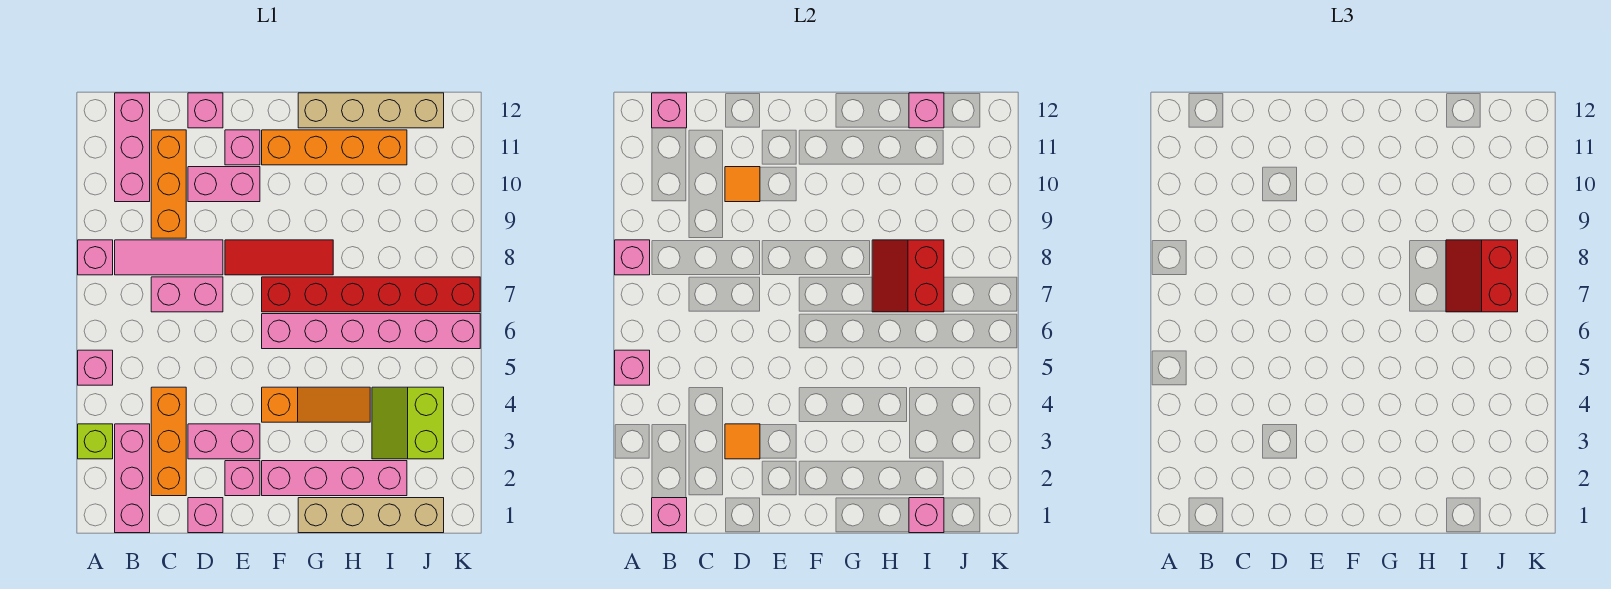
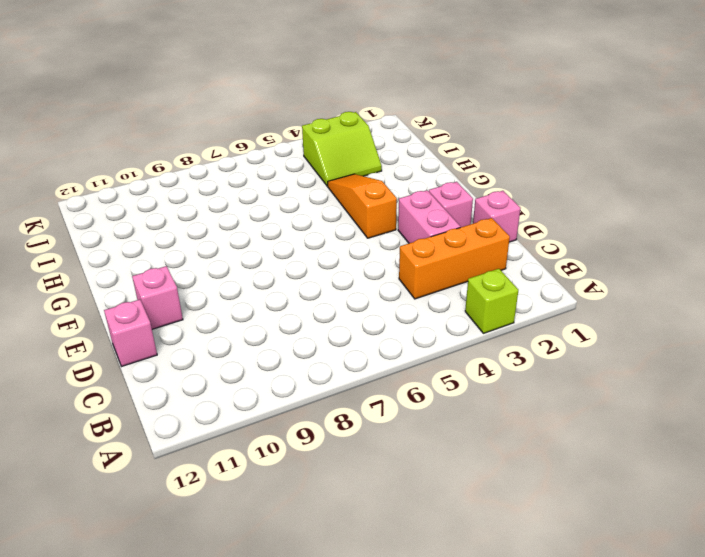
none -> pink brick A5 level 1
none -> pink brick A8 level 1
none -> pink brick B1:B3 level 1
none -> pink tile B8:D8 level 1

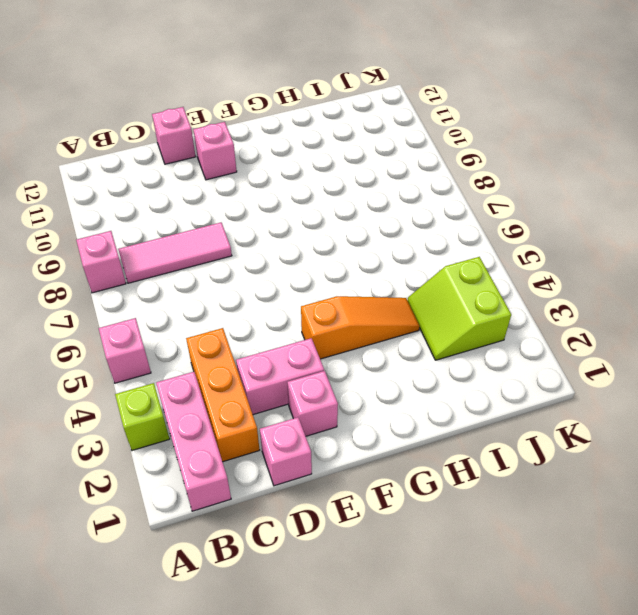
none -> pink brick B10:B12 level 1
none -> pink brick C7:D7 level 1
none -> orange brick C9:C11 level 1
none -> pink brick D10:E10 level 1

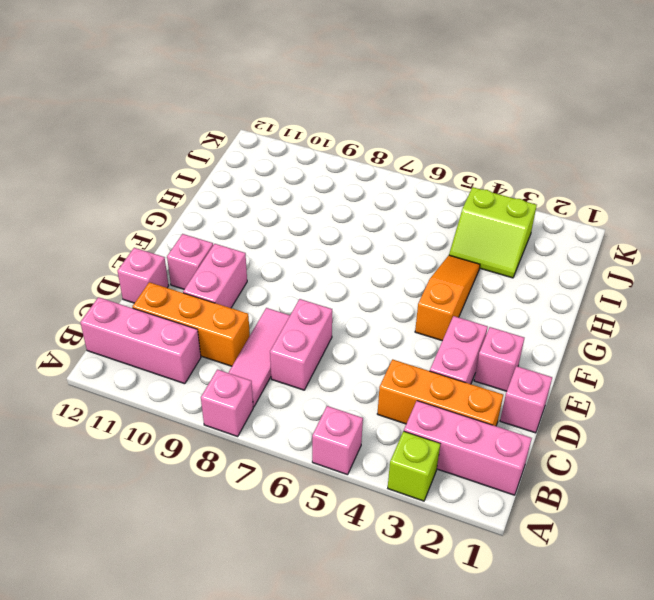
none -> red tile E8:G8 level 1
none -> pink brick F2:I2 level 1
none -> pink brick F6:K6 level 1
none -> red brick F7:K7 level 1

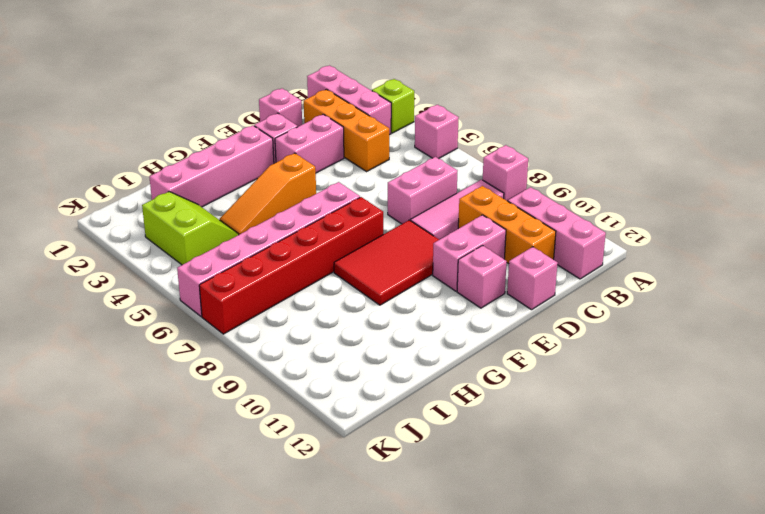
red tile E8:G9 level 1 -> red tile E8:G8 level 1
none -> orange brick F11:I11 level 1
none -> tan brick G1:J1 level 1
none -> tan brick G12:J12 level 1
none -> pink brick A5 level 2

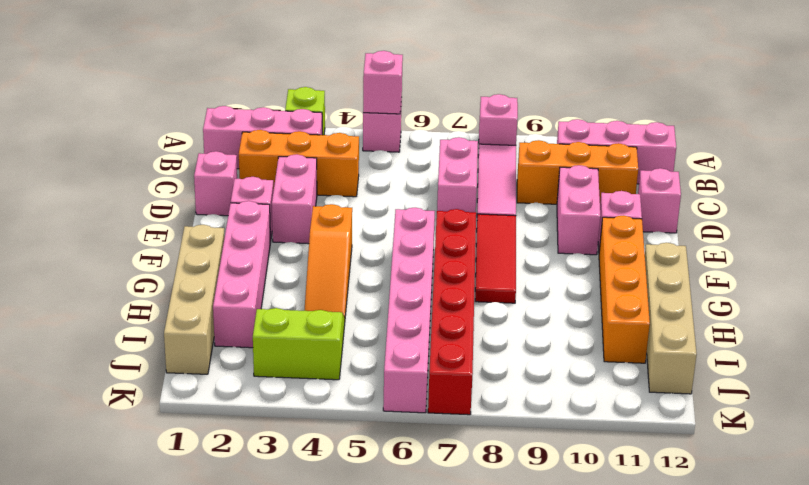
none -> pink brick A8 level 2
none -> pink brick B1 level 2
none -> pink brick B12 level 2
none -> orange tile D3 level 2

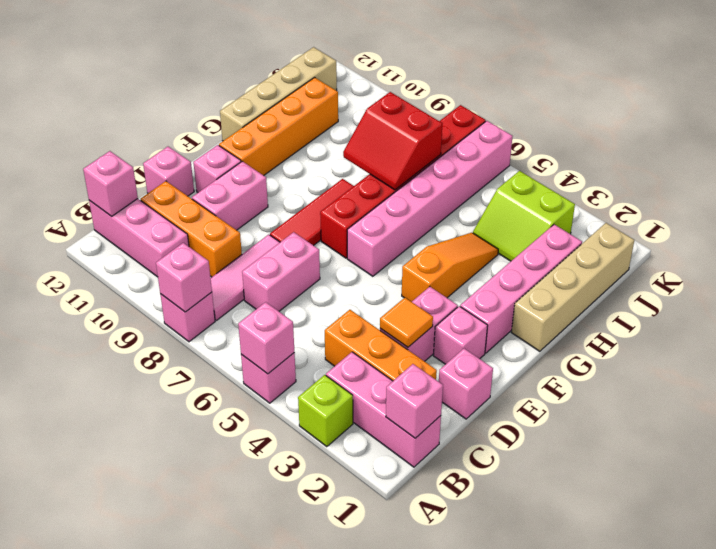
none -> orange tile D10 level 2
none -> pink brick I1 level 2
none -> pink brick I12 level 2
none -> red slope I7:J8 level 3 top J

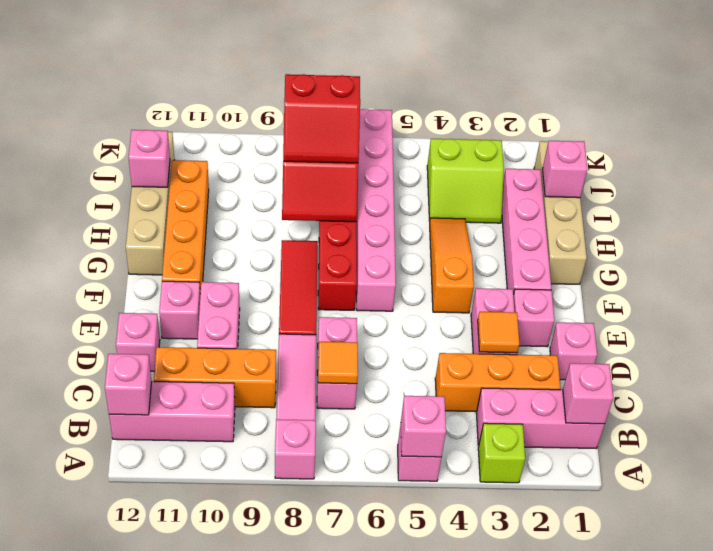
orange tile C7 level 2 -> orange tile D10 level 2
none -> pink brick A8 level 2

